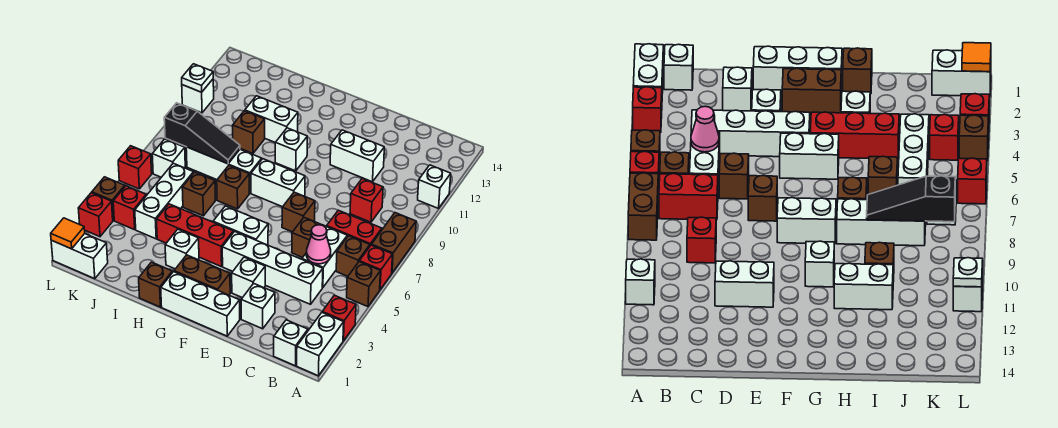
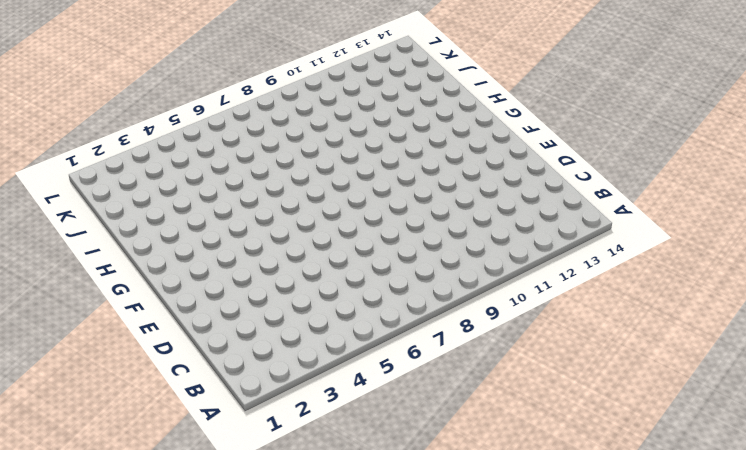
none -> white brick A1:A2 level 1
none -> red brick A3 level 1
none -> brown brick A5 level 1
none -> red brick A6 level 1

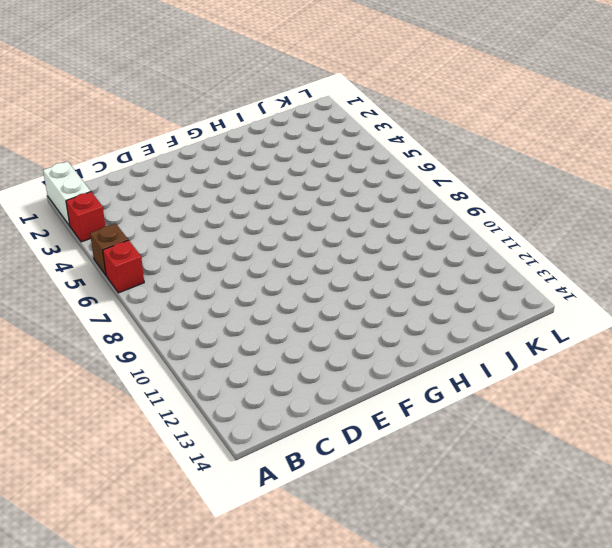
none -> brown brick A7:A8 level 1
none -> white brick A11 level 1
none -> white brick B1 level 1
none -> brown brick B6 level 1

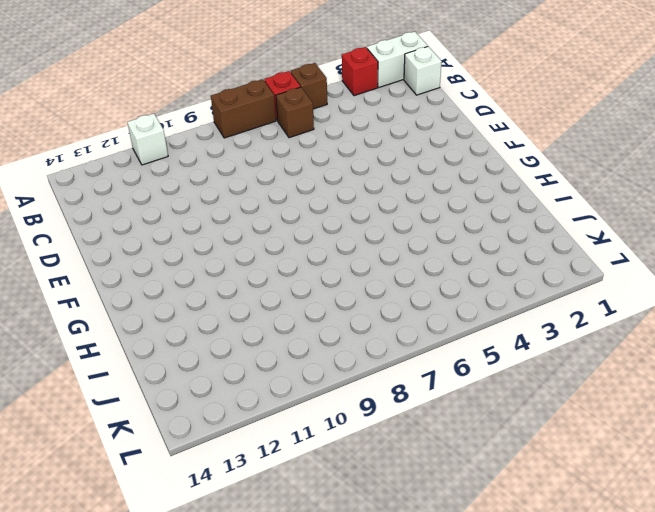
none -> red brick B7:C7 level 1
none -> white brick C4:F4 level 1
none -> white brick C5:C6 level 1
none -> red brick C9 level 1

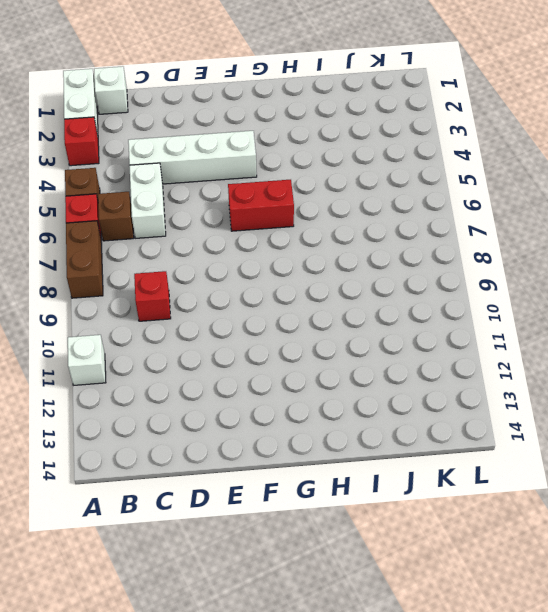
red brick F6:G6 level 1 -> red brick B7:C7 level 1
none -> white brick D2 level 1
none -> brown brick D6 level 1
none -> white brick D11:E11 level 1
none -> white brick E1:G1 level 1

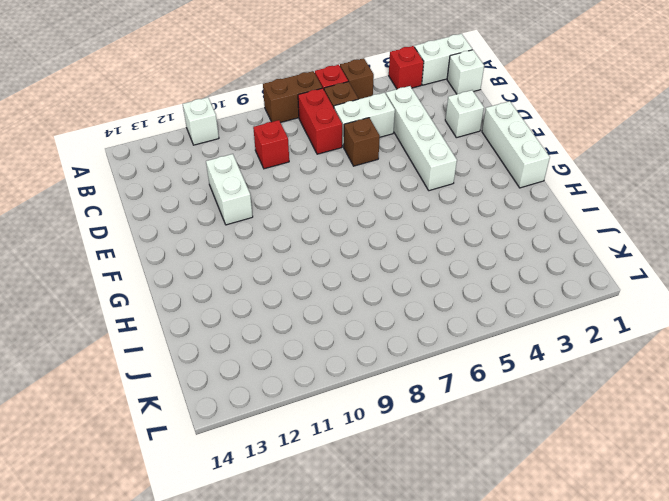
none -> white brick E3 level 1
none -> brown brick E7 level 1
none -> brown brick F2:G2 level 1
none -> white brick F5:G5 level 1

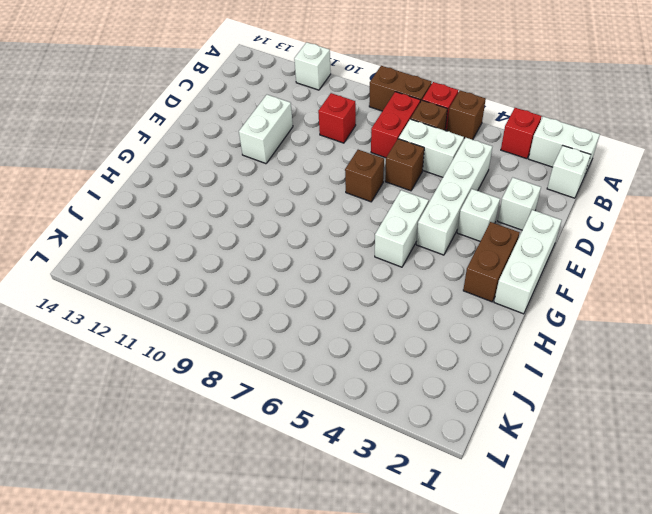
none -> white brick F8:G8 level 1
none -> red brick G4:I4 level 1
none -> white brick G10 level 1
none -> brown brick H1 level 1

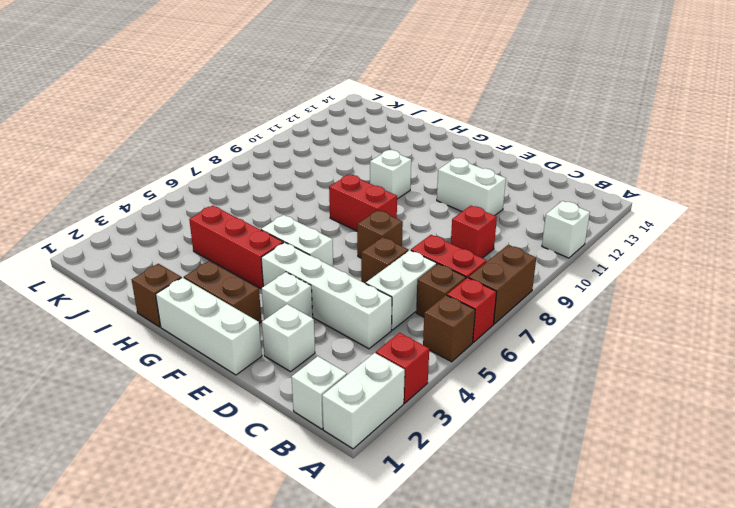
red brick F8:G8 level 1 -> white brick F8:G8 level 1
none -> white brick H3 level 1
none -> brown brick H7 level 1
none -> white brick H8:J8 level 1
none -> white brick H11:I11 level 1

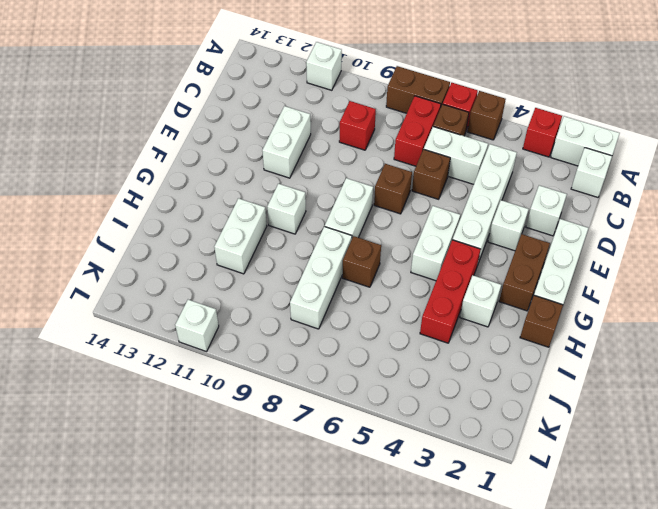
none -> brown brick I6 level 1
none -> brown brick I10 level 1
none -> white brick J4:J6 level 1
none -> white brick K1:L1 level 1

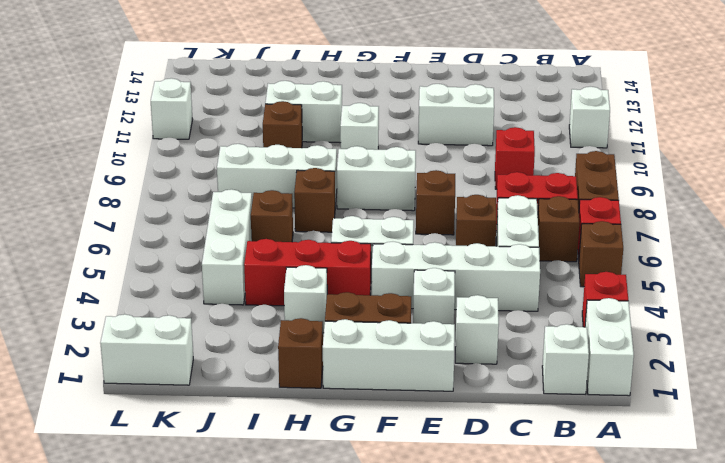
none -> red brick K4 level 1
none -> white brick K7 level 1
none -> red brick L3 level 1
none -> brown brick L4 level 1

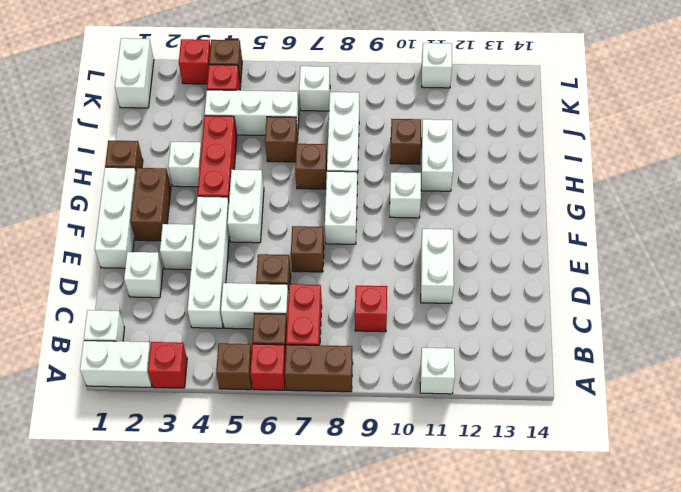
none -> red brick L6 level 1
none -> pink cone C5 level 2
none -> black slope I8:K8 level 2 top K
none -> orange tile L1 level 2

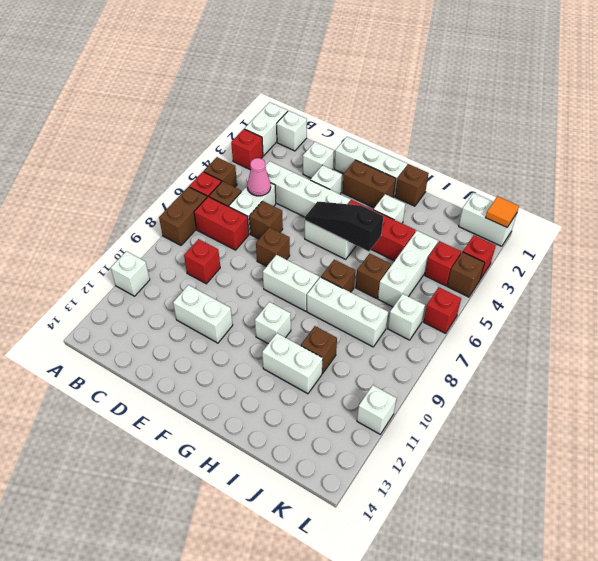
black slope F5:H5 level 2 top H -> black slope I8:K8 level 2 top K
none -> white plate L11 level 2

